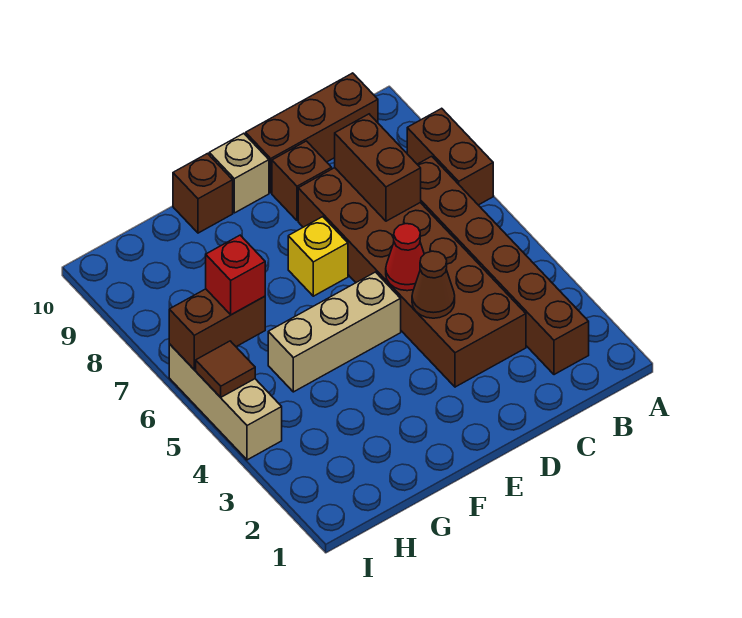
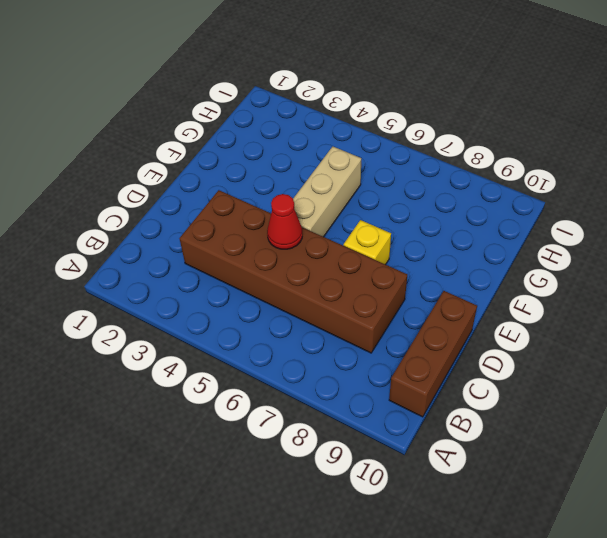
none -> brown brick A7:A8 level 1
none -> brown brick B2:B7 level 1
none -> brown brick D9 level 1

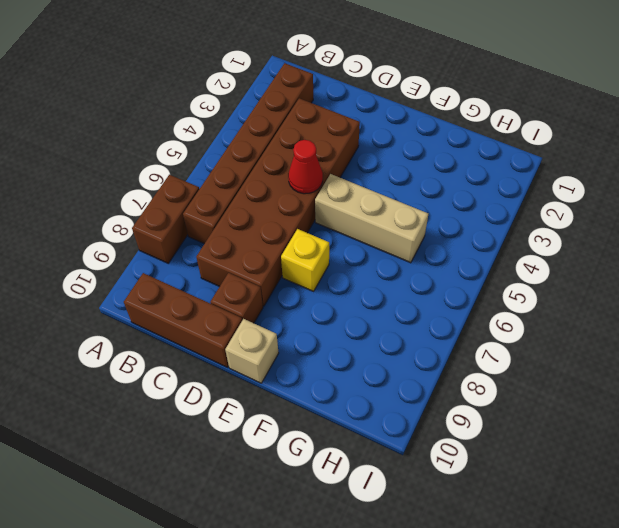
none -> brown brick F10 level 1
none -> tan brick I4:I6 level 1
none -> brown brick C7:C8 level 2

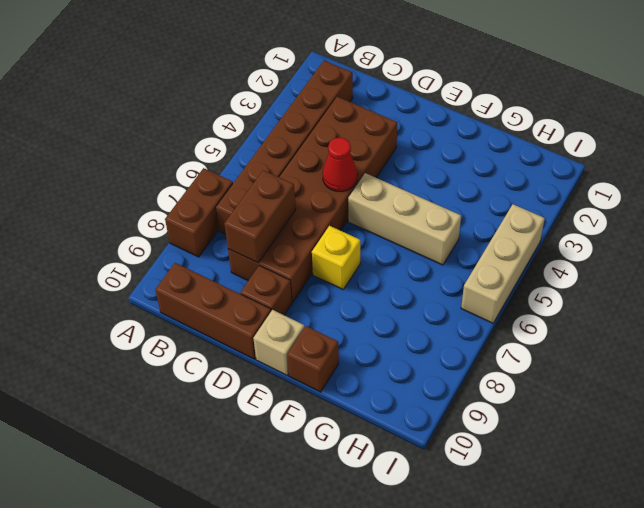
none -> brown cone D4 level 2
none -> brown brick H6:I6 level 2
none -> brown tile I5 level 2

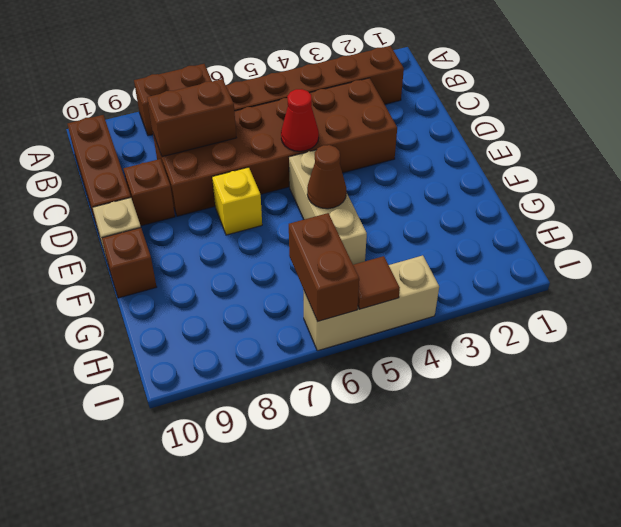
brown cone F5 level 2 -> brown cone D4 level 2
none -> red brick H6 level 3

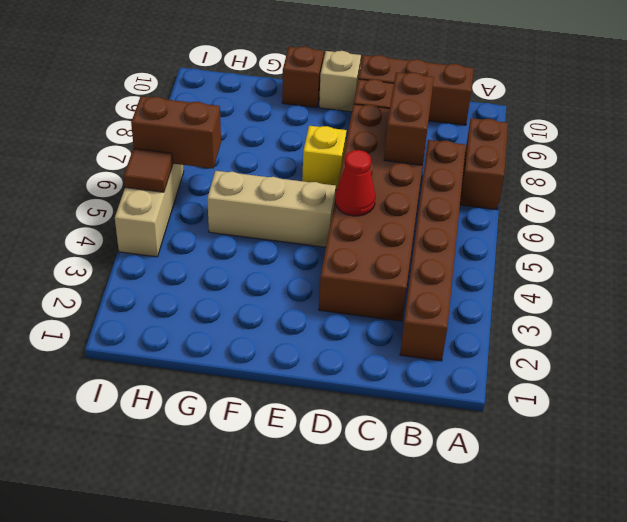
none -> brown cone D4 level 2
none -> red brick H6 level 3

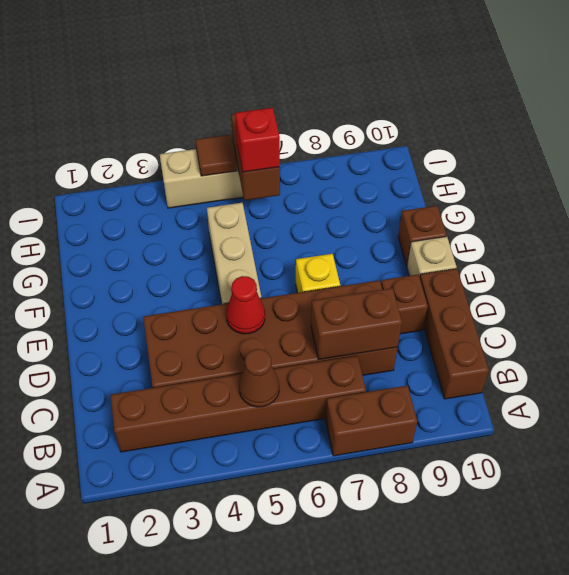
brown cone B5 level 2 -> brown cone D4 level 2

